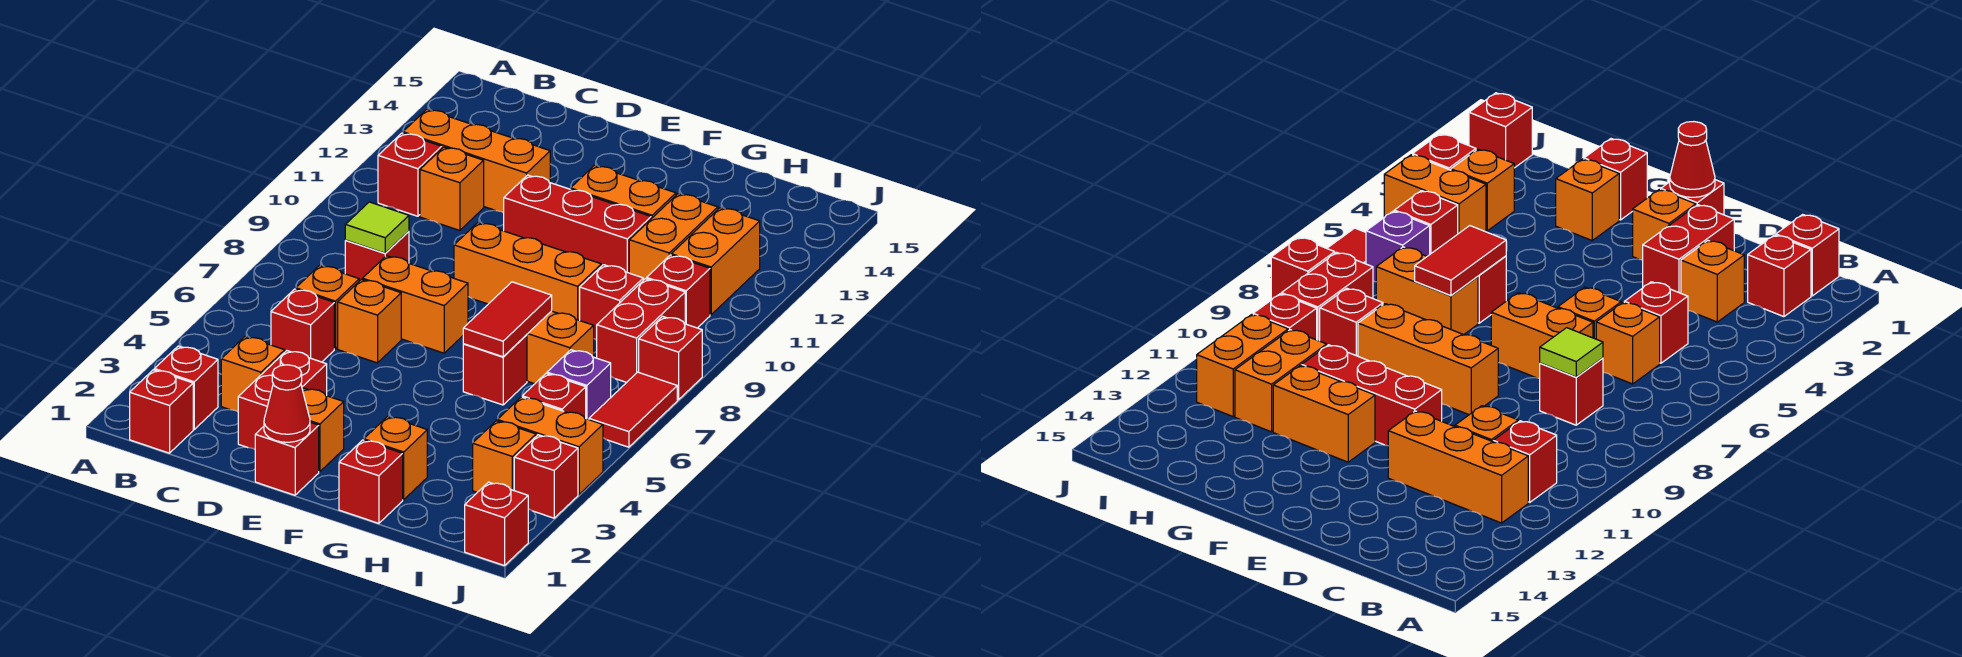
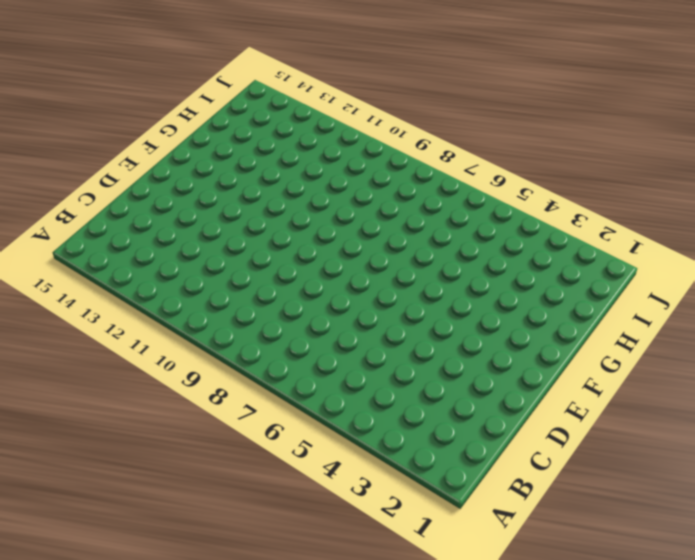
none -> red brick B1 level 1
none -> red brick B2 level 1
none -> red brick B11 level 1
none -> orange brick B12:D12 level 1

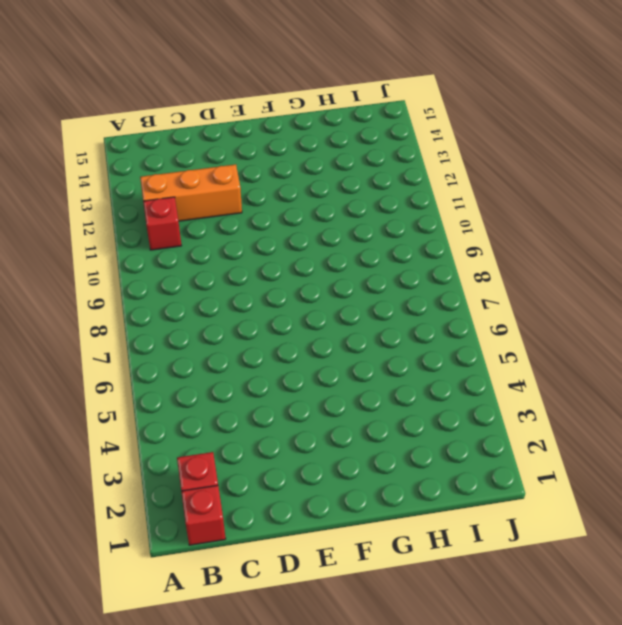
none -> orange brick C3 level 1
none -> red brick C5 level 1
none -> orange brick C6 level 1
none -> red brick C8 level 1

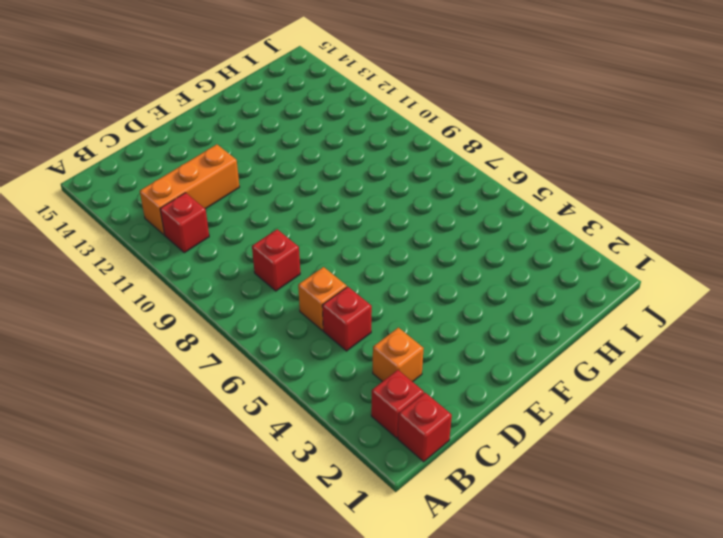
none -> orange brick C11 level 1
none -> red brick D2:D3 level 1
none -> orange brick D6 level 1
none -> orange brick D7:E7 level 1

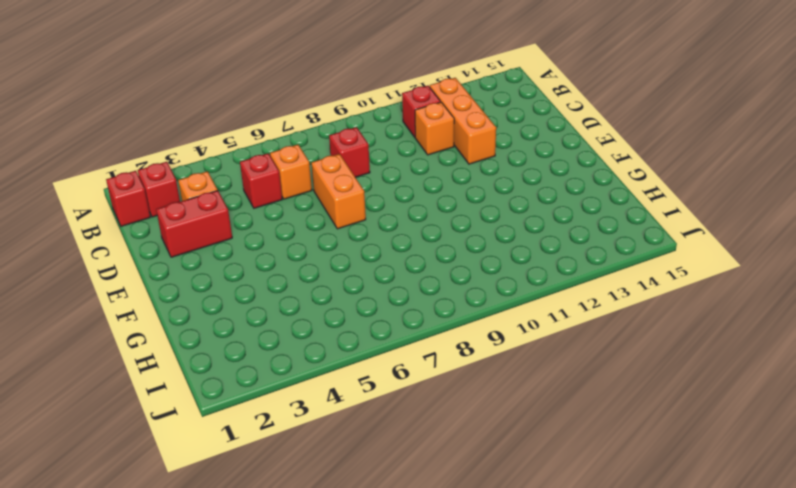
none -> orange brick D6 level 1
none -> red brick E1 level 1
none -> orange brick E2 level 1
none -> orange brick E9:G9 level 1

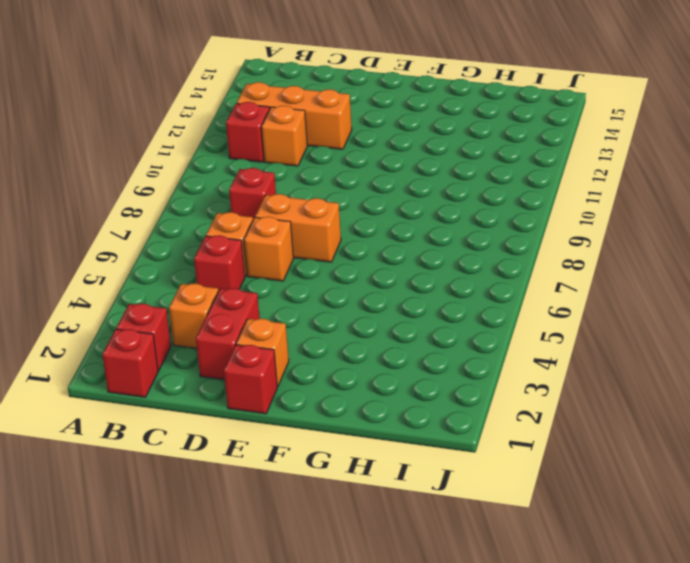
none -> orange brick E9:G9 level 1
none -> red brick E11:G11 level 1
none -> orange brick F12:G12 level 1
none -> red brick G1 level 1

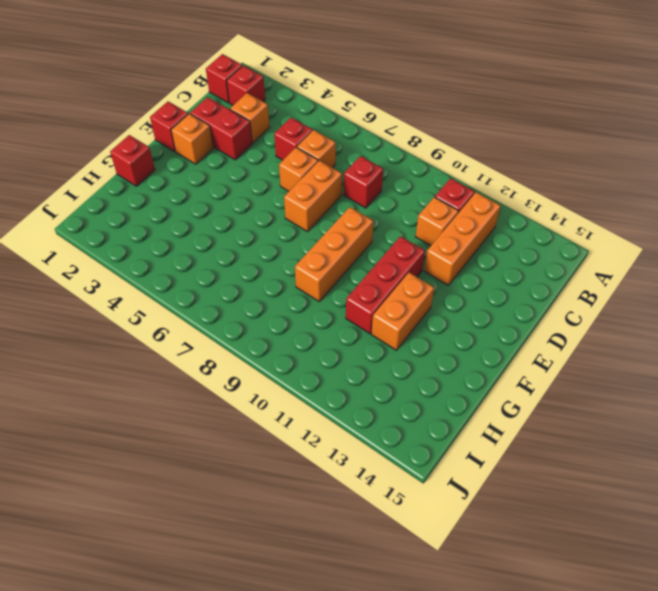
none -> orange brick G2 level 1
none -> red brick G6 level 1
none -> orange brick G7:H7 level 1
none -> red brick H9 level 1

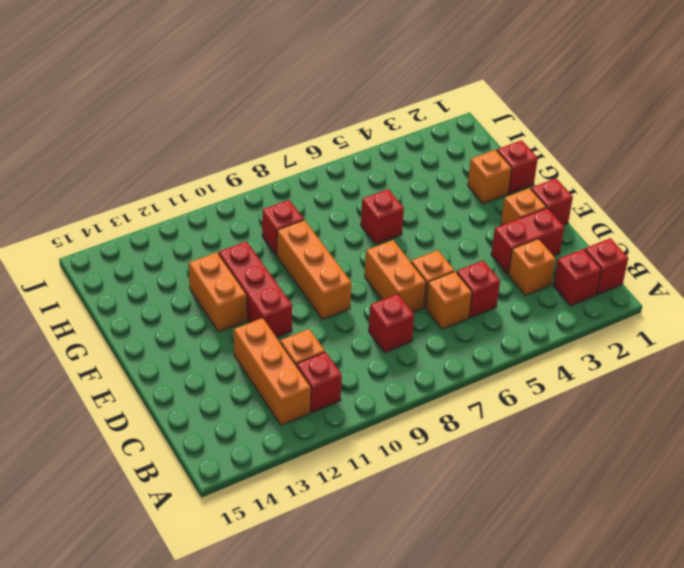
none -> orange brick G7:H7 level 1
none -> orange brick H11:H12 level 1
none -> orange brick I3 level 1
none -> orange brick I4:J4 level 1

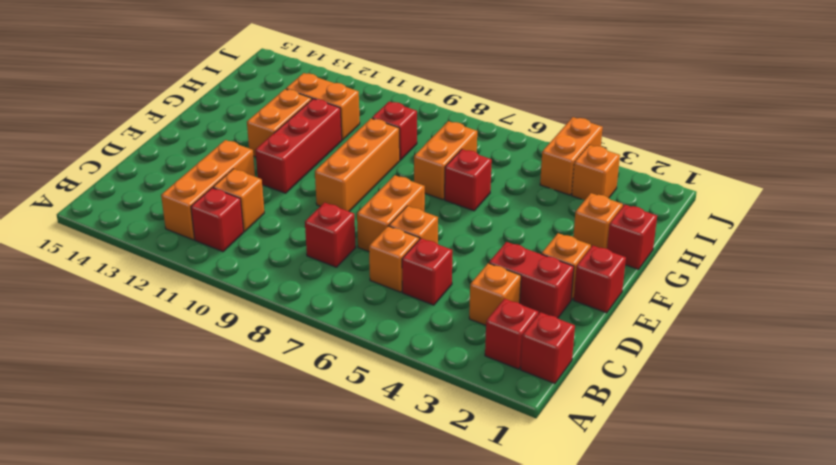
none -> red brick I5 level 1
none -> purple brick I6 level 1
none -> red brick I8:I9 level 1
none -> red brick I10 level 1

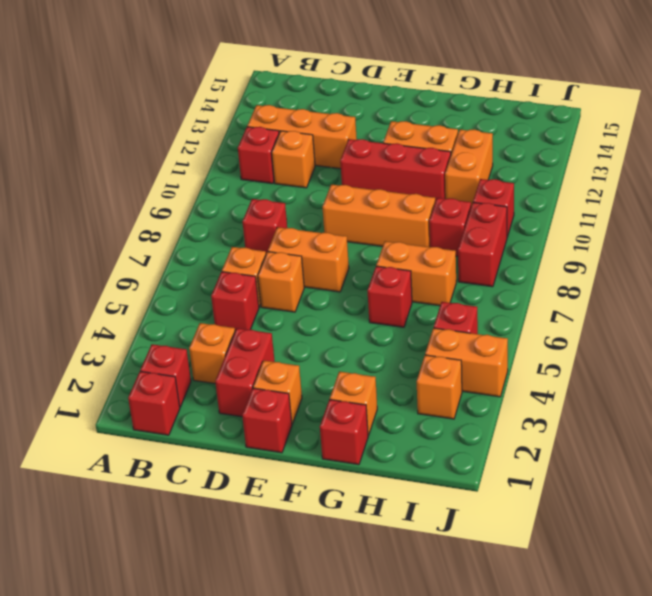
none -> purple brick I6 level 1
none -> orange brick I11:I12 level 1
none -> red brick J1 level 1
none -> red brick J3 level 1

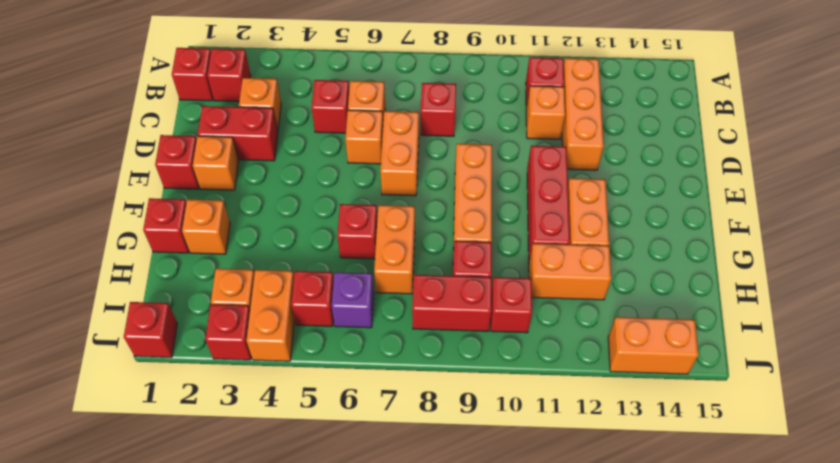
orange brick J13:J14 level 1 -> orange brick I11:I12 level 1
none -> red tile J6:J7 level 1
none -> red brick J8 level 1
none -> lime tile C8 level 2
none -> red cone E1 level 2

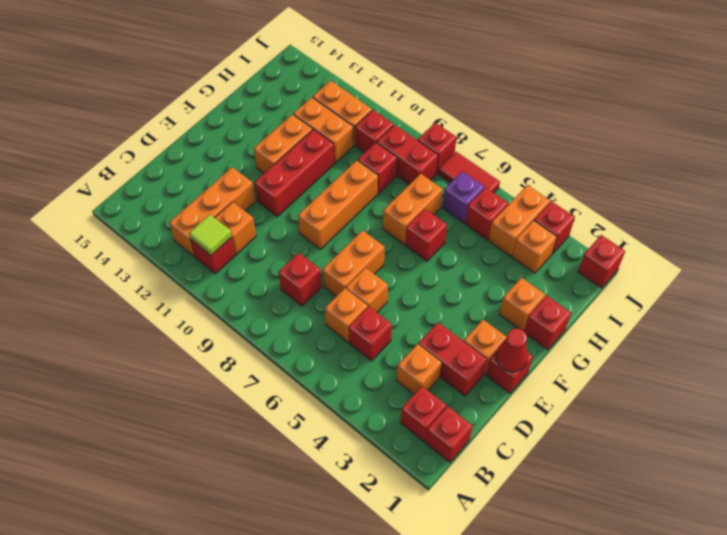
lime tile B11 level 2 -> lime tile C8 level 2
none -> red tile G6:G7 level 2

